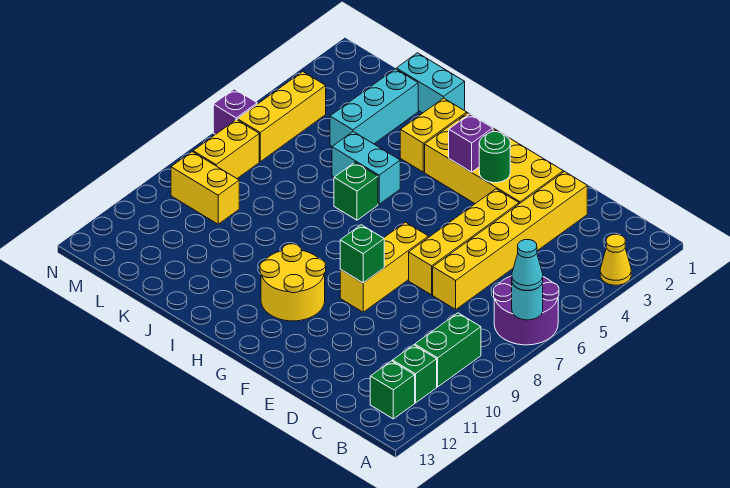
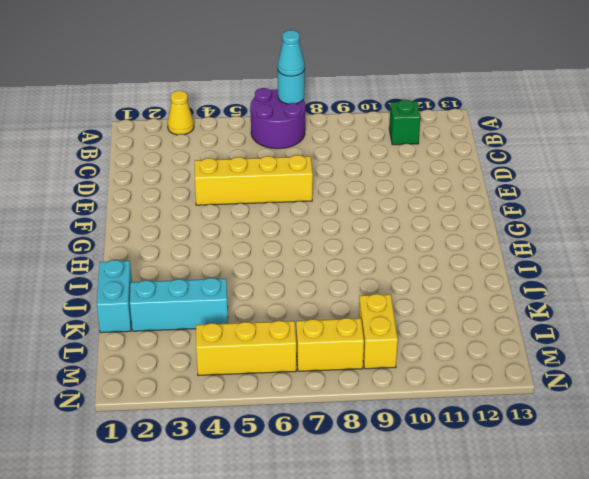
none -> green brick B9:B10 level 1
none -> green brick B12 level 1
none -> yellow brick D2:D7 level 1

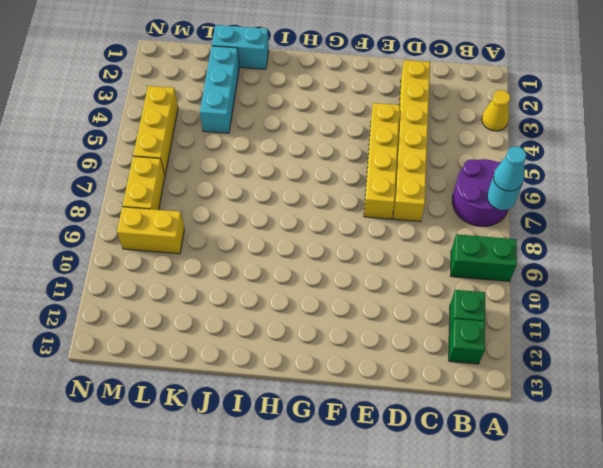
green brick A9:B9 level 1 -> green brick B9:B10 level 1
none -> yellow brick E2:H3 level 1
none -> yellow brick F7:F9 level 1
none -> yellow round brick G10:H11 level 1

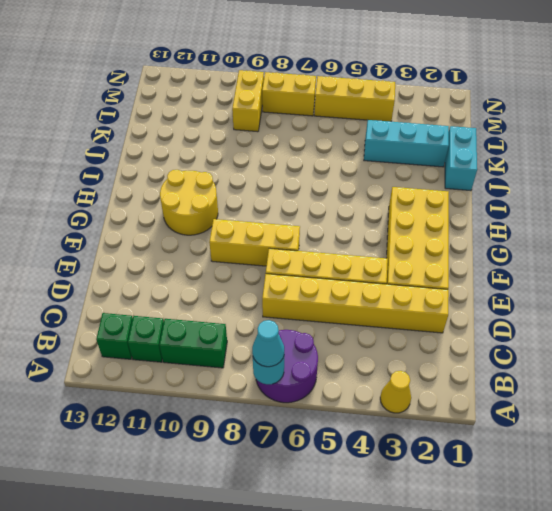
none -> yellow brick I2:I3 level 1
none -> cyan brick I5:J5 level 1
none -> green brick I6 level 1

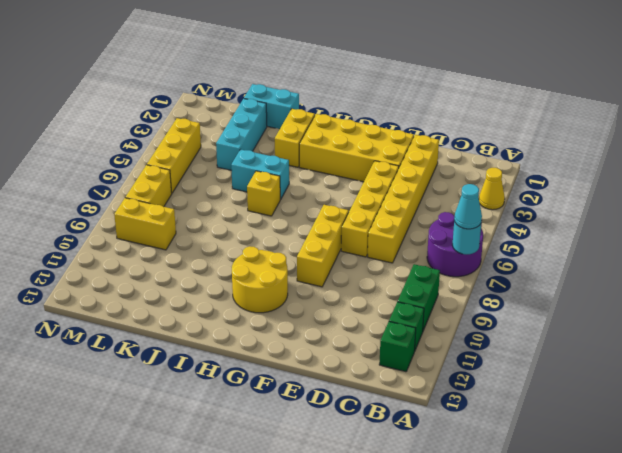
yellow brick I6 level 1 -> green brick I6 level 1
none -> purple brick N6 level 1
none -> green round brick F3 level 2
none -> green brick F9 level 2

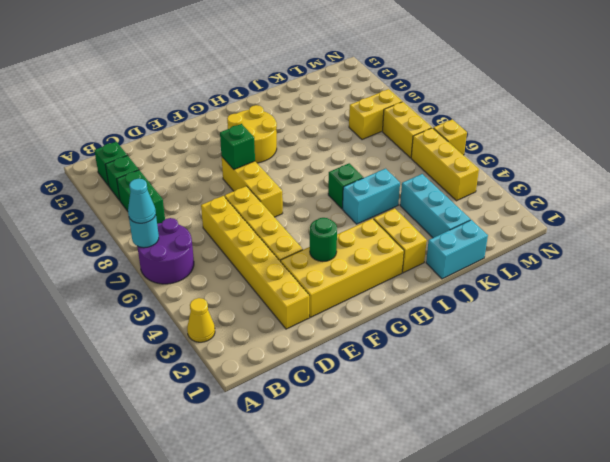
yellow brick N6 level 1 -> purple brick N6 level 1
none -> purple brick G3 level 2

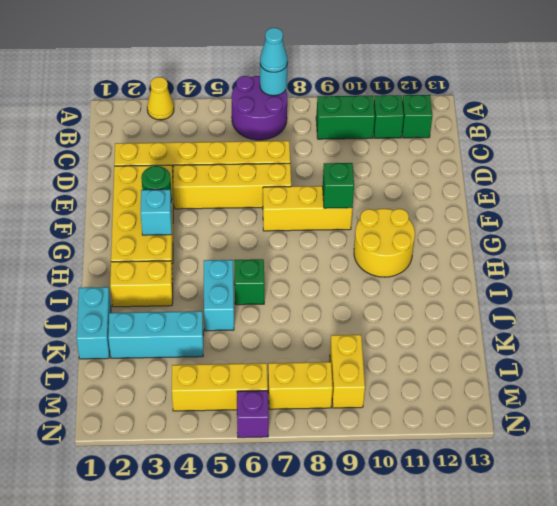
cyan brick G3 level 2 -> purple brick G3 level 2

